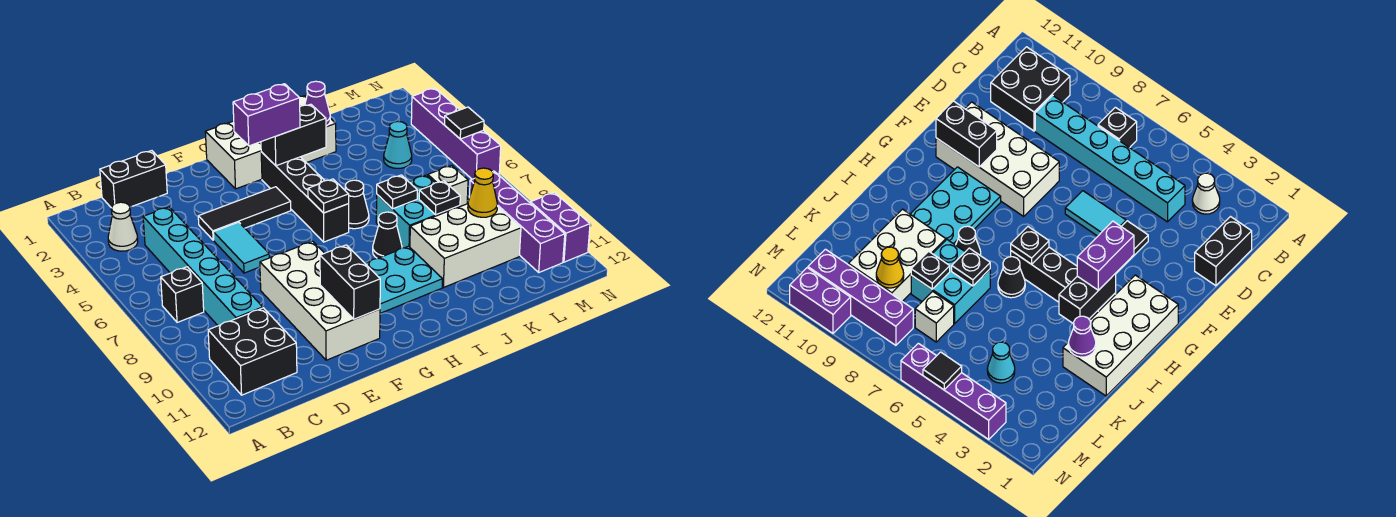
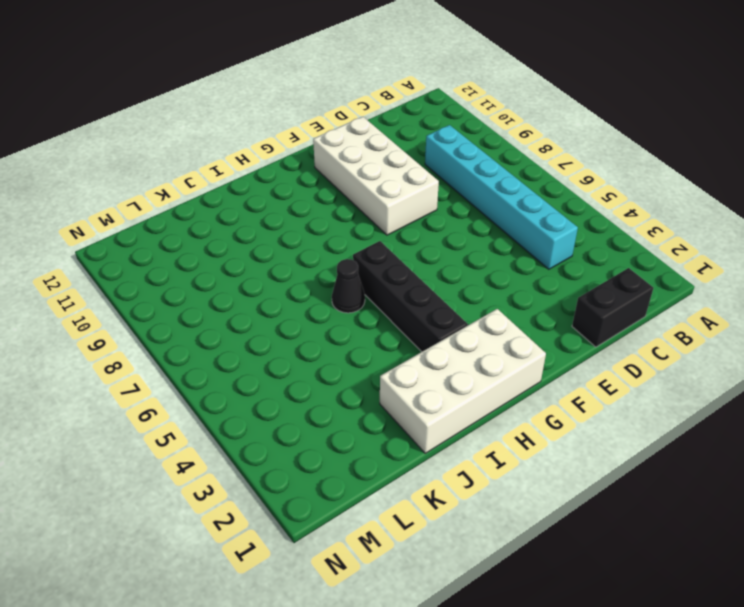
none -> white cone B3 level 1
none -> black brick B7 level 1
none -> black brick B10:C11 level 1

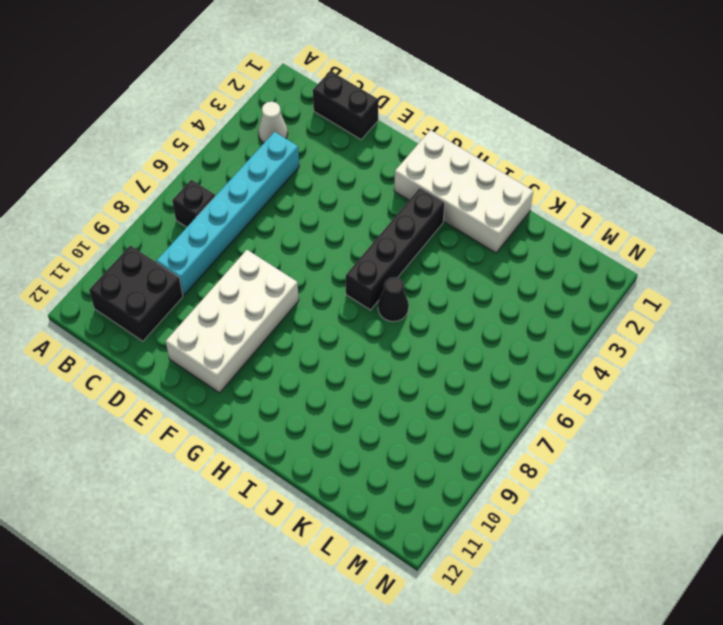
none -> black tile E4:G4 level 1
none -> cyan tile E5:E6 level 1
none -> cyan plate G9:I10 level 1

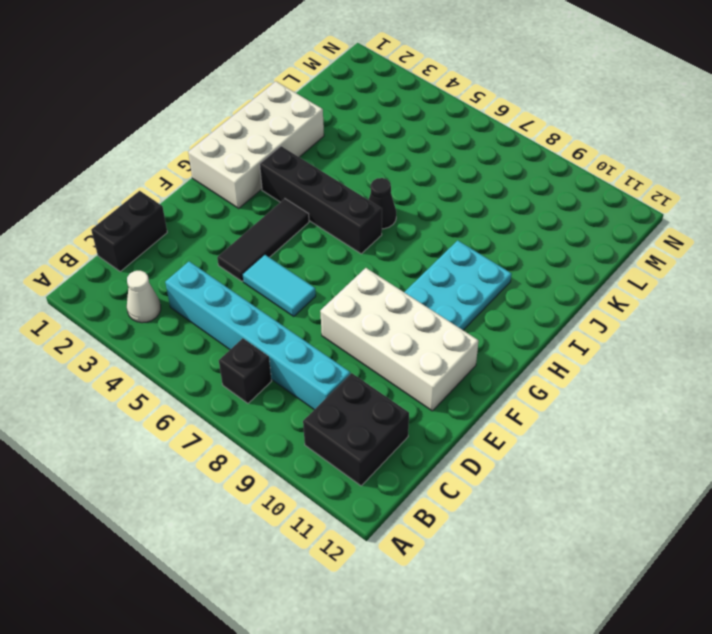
none -> black cone I8 level 1
none -> cyan brick J7:K8 level 1
none -> white brick J9:L10 level 1

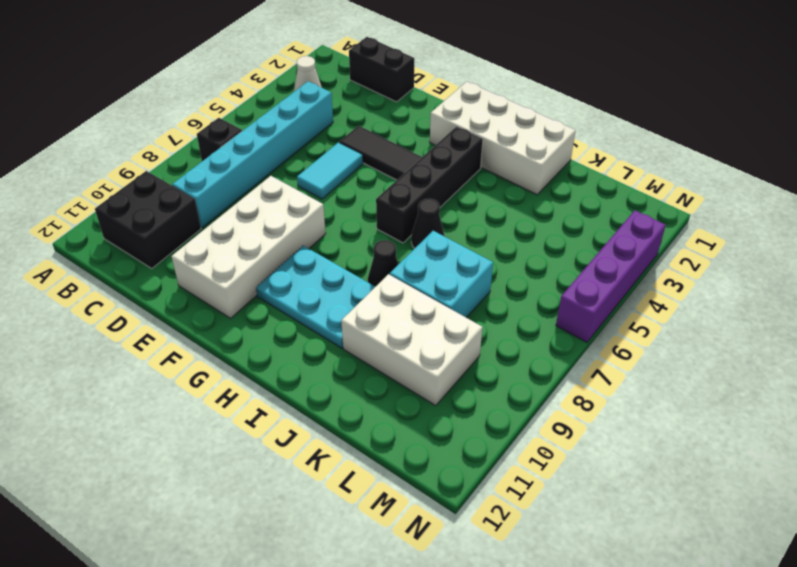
none -> cyan cone L4 level 1
none -> white brick L7 level 1
none -> purple brick M8:M11 level 1

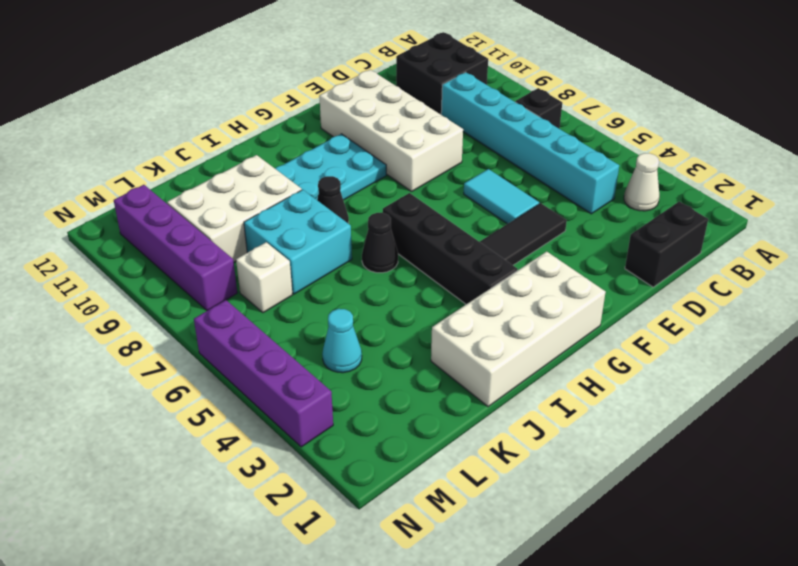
none -> purple brick N10:N11 level 1
none -> black brick F10:F11 level 2
none -> black brick H3:I3 level 2

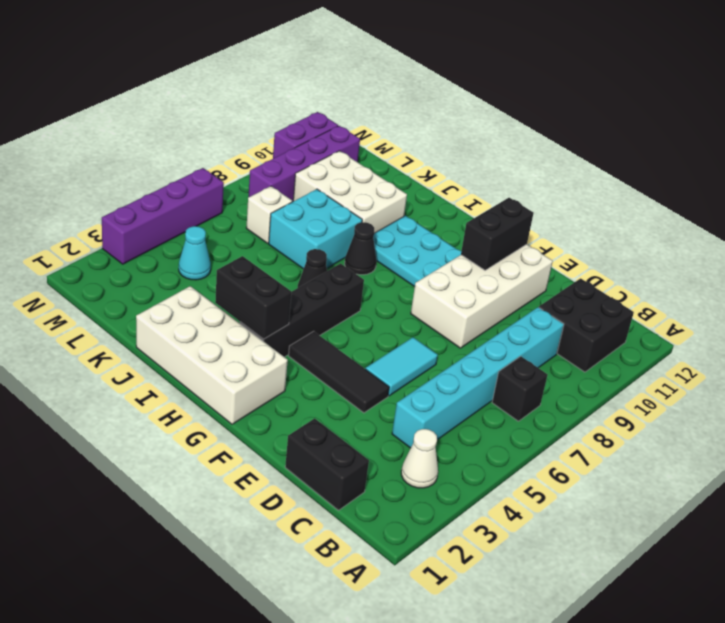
none -> black plate H6 level 2
none -> purple cone J2 level 2
none -> black plate J7 level 2

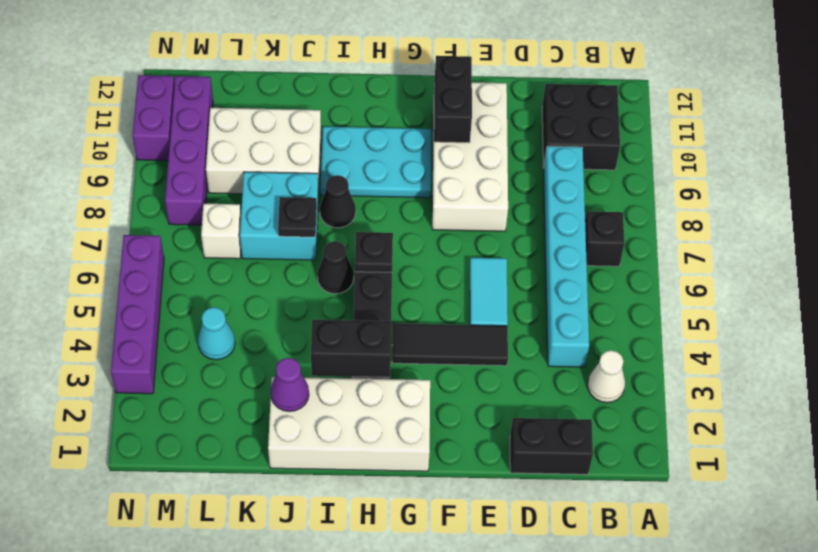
none -> black plate K8 level 2
none -> yellow cone L9 level 2
none -> black tile N5 level 2

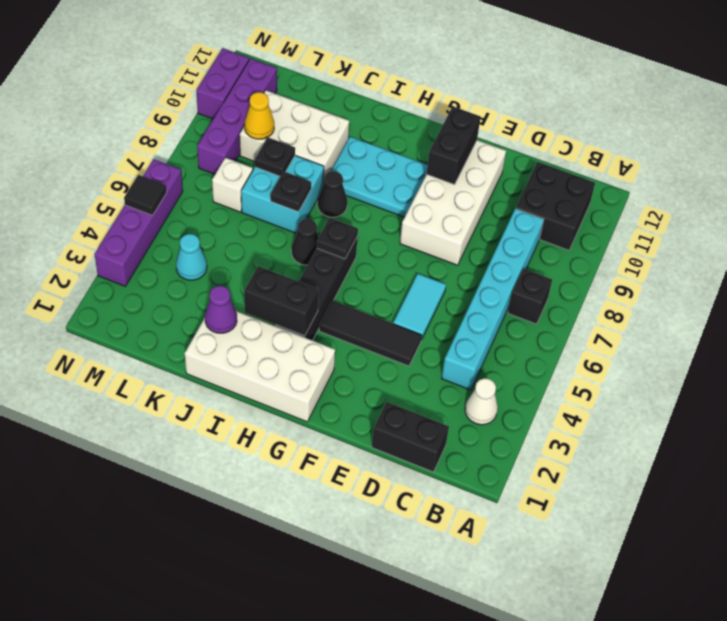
none -> purple brick G3:H3 level 3

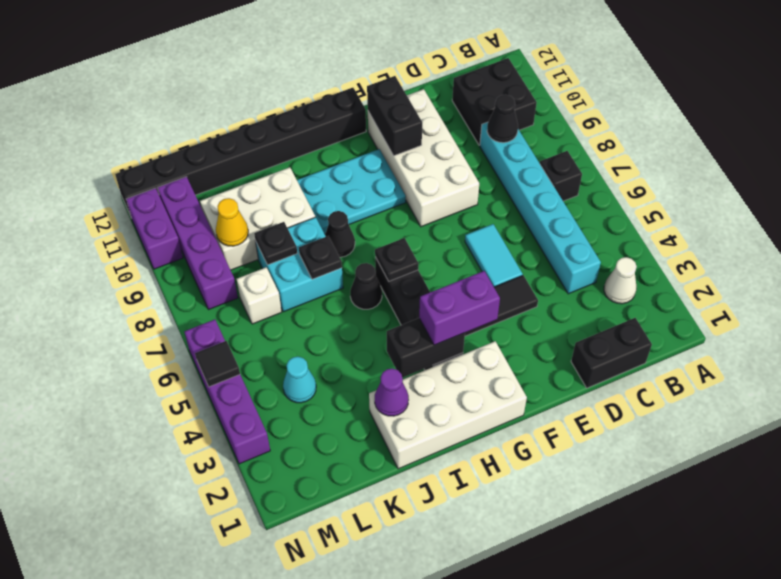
black cone C9 level 2 -> none
black brick G12:N12 level 1 -> none

